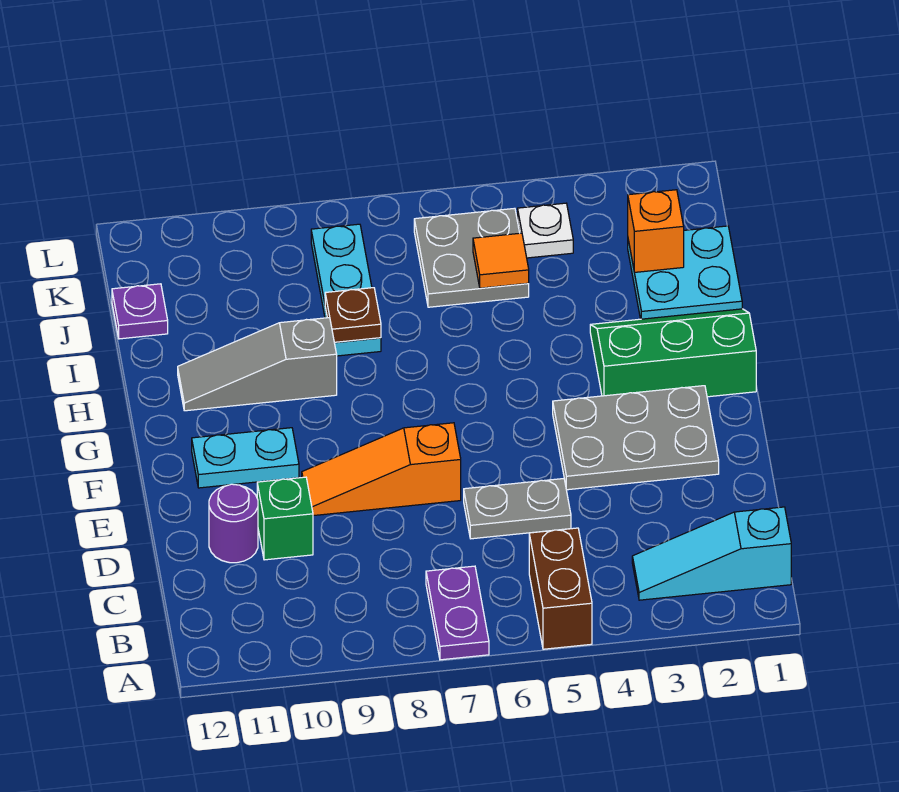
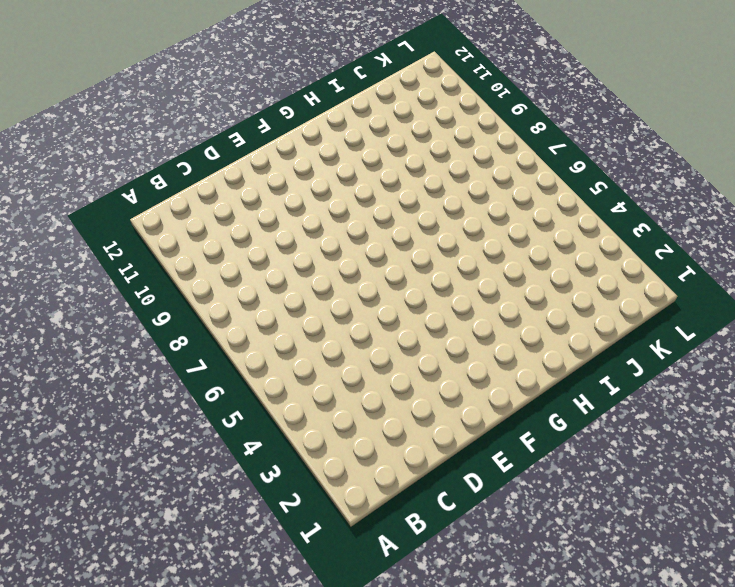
none -> brown brick A5:B5 level 1
none -> purple plate A7:B7 level 1
none -> cyan slope B1:B3 level 1 top 1

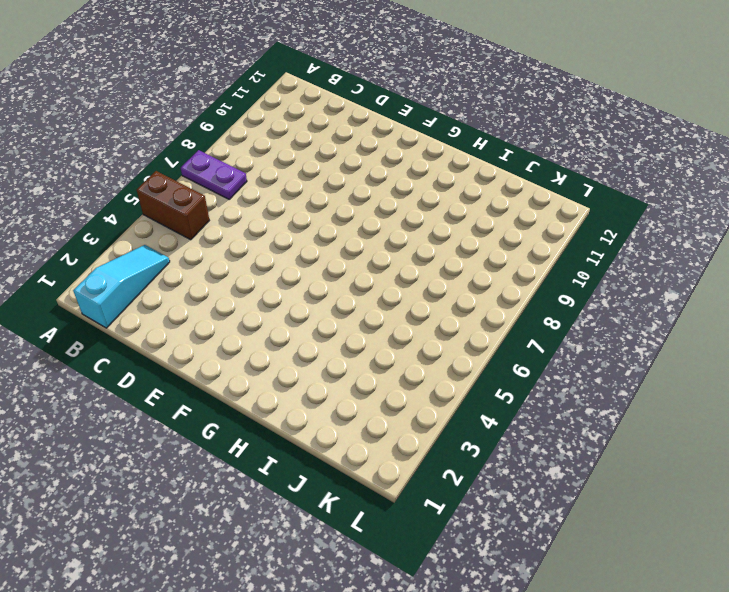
none -> grey plate D5:D6 level 1
none -> green brick D10 level 1
none -> purple round brick D11 level 1

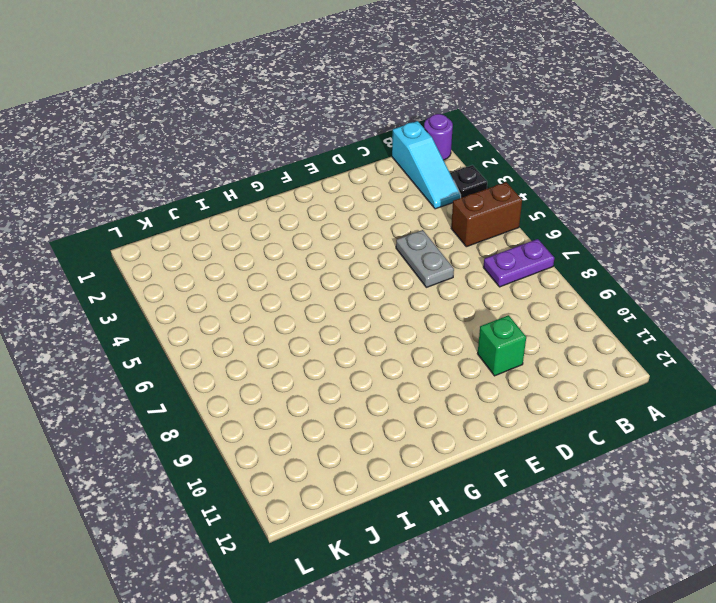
purple round brick A1 level 1 -> purple round brick D11 level 1
black plate A3 level 1 -> none
none -> grey plate E2:F4 level 1
none -> orange slope E7:E9 level 1 top 7
none -> cyan plate F10:F11 level 1

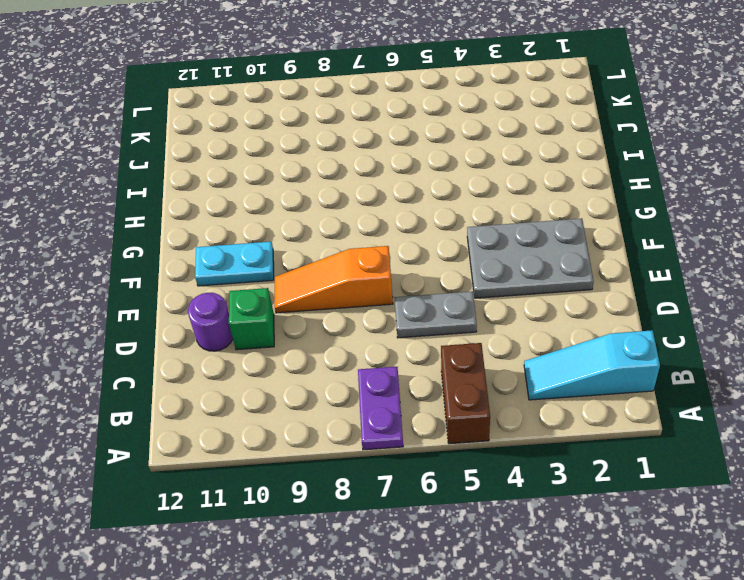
none -> green slope G1:H3 level 1 top G
none -> grey slope H9:H11 level 1 top 9
none -> cyan plate I1:J2 level 1

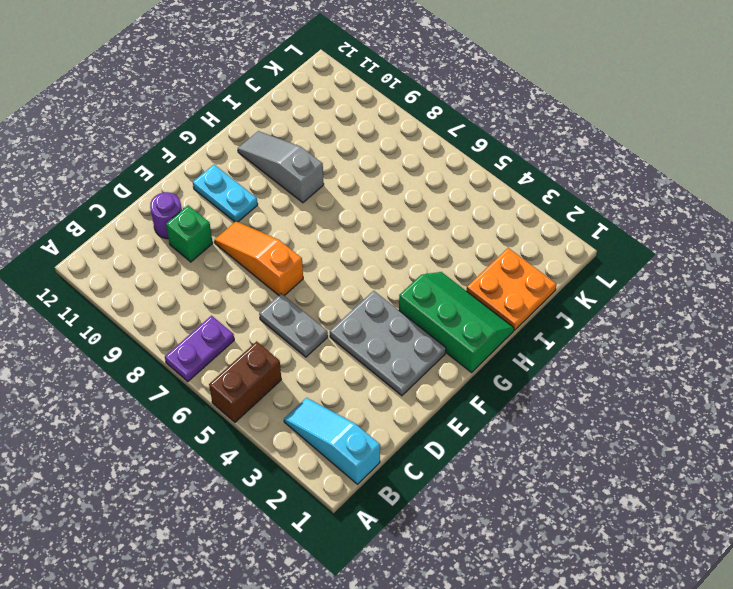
orange plate I1:J2 level 1 -> cyan plate I1:J2 level 1
none -> cyan plate I8:K8 level 1
none -> grey plate J5:K6 level 1
none -> purple plate J12 level 1

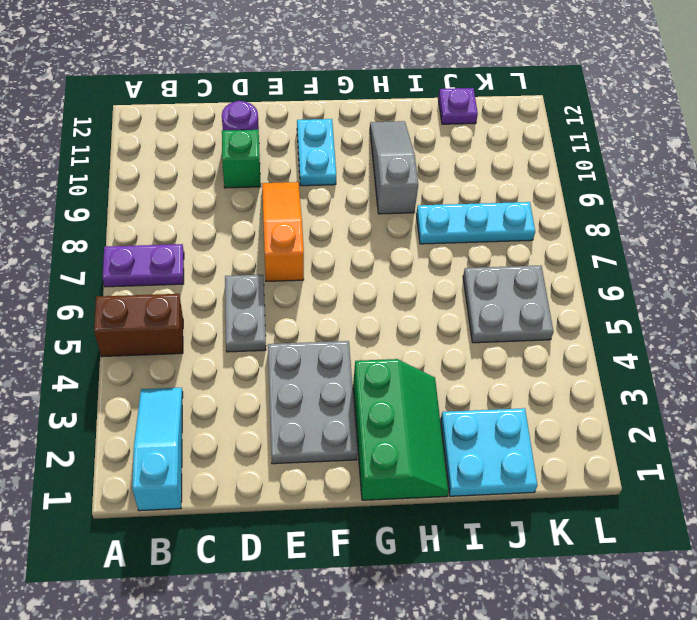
none -> white plate K4 level 1
none -> brown plate I8 level 2
none -> orange brick J2 level 2

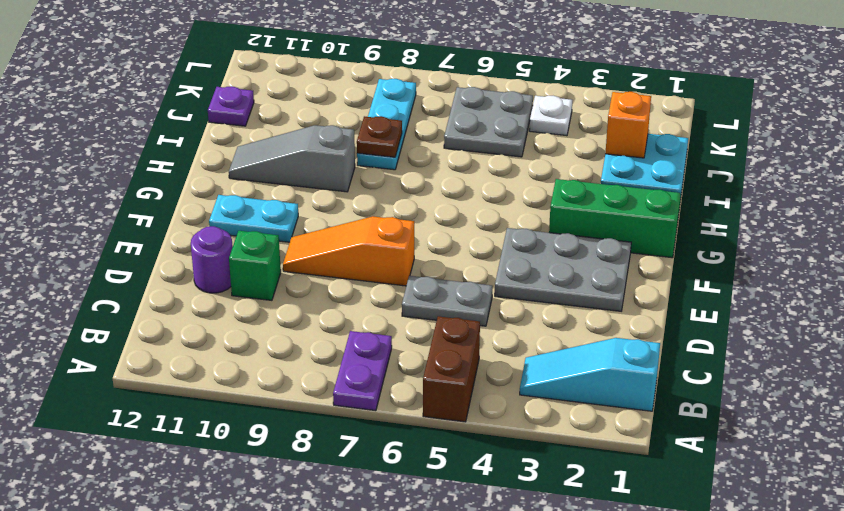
none -> orange tile J5 level 2

